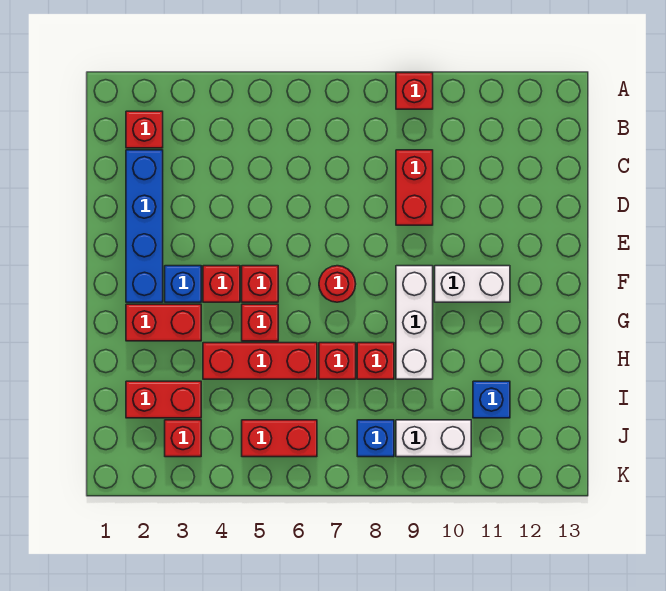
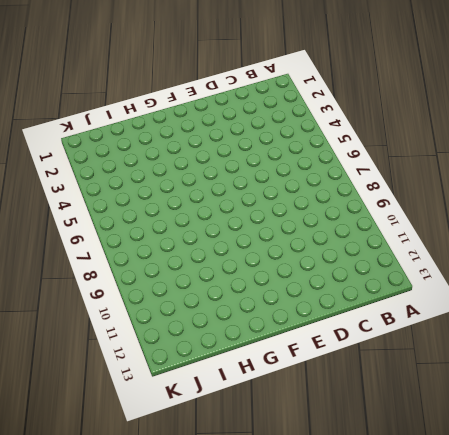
none -> red brick A9 level 1
none -> red brick B2 level 1
none -> blue brick C2:F2 level 1

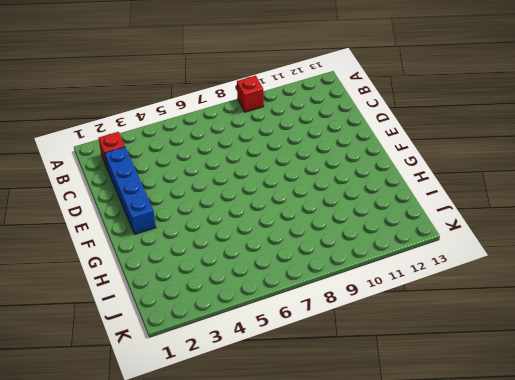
none -> red brick C9:D9 level 1
none -> blue brick F3 level 1
none -> red brick F4 level 1

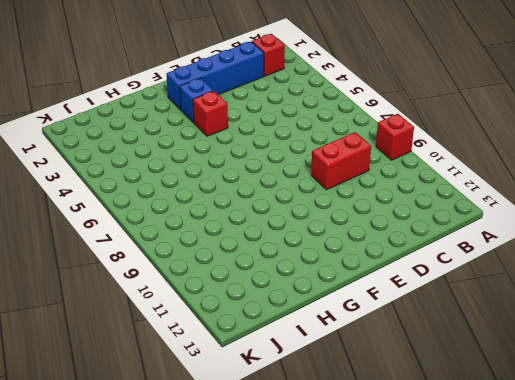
none -> red brick F5 level 1
none -> red round brick F7 level 1
none -> white brick F9:H9 level 1

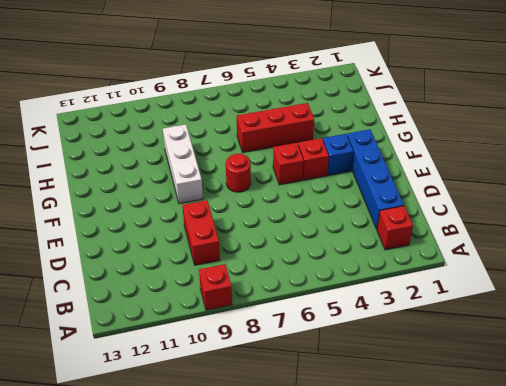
none -> white brick F10:F11 level 1
none -> red brick G2:G3 level 1
none -> red brick G5 level 1

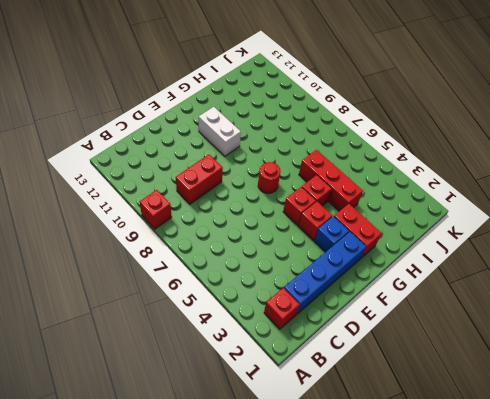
none -> white brick F9:H9 level 1
none -> red brick H7 level 1
none -> red brick H8 level 1

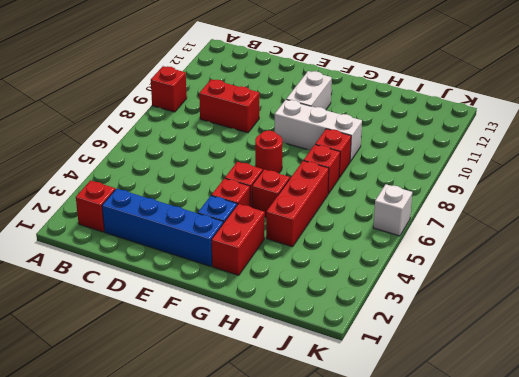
white brick K6 level 1 -> none
none -> red brick I2:I3 level 1
none -> blue brick I11 level 1
none -> red brick J3 level 1

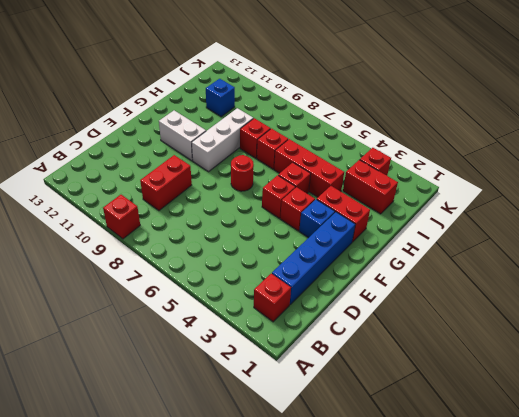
none -> red brick J5:J6 level 1
none -> blue brick J8 level 1
none -> white brick J9:J10 level 1

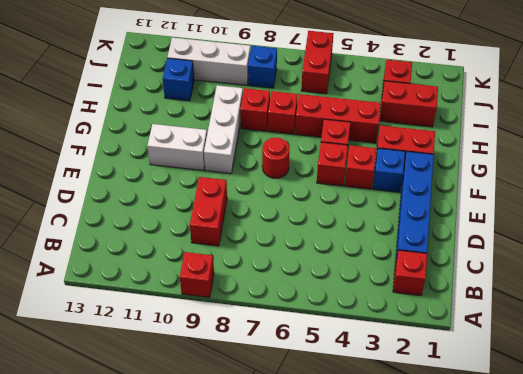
red brick J6:K6 level 1 -> red brick J5:J6 level 1
white brick J9:J11 level 1 -> white brick J9:J10 level 1

